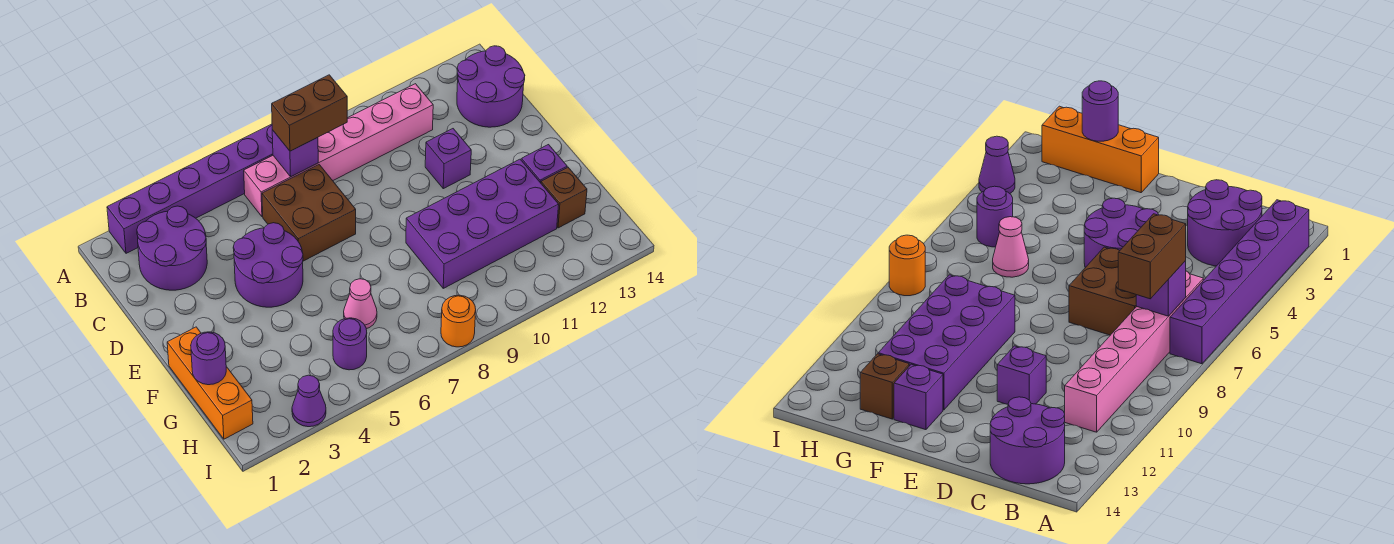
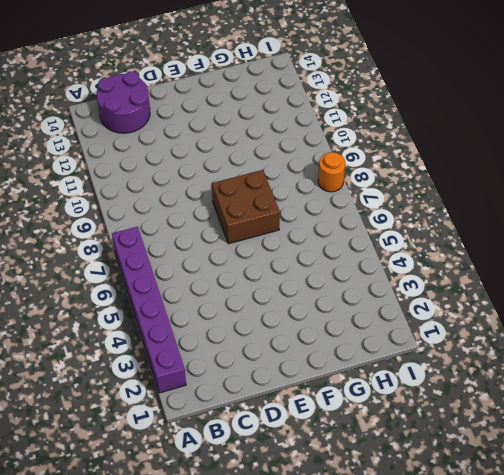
brown brick E7:F8 level 1 -> brown brick C6:D7 level 1
none -> purple round brick B2:C3 level 1
none -> pink brick B6:B11 level 1
none -> purple round brick D4:E5 level 1

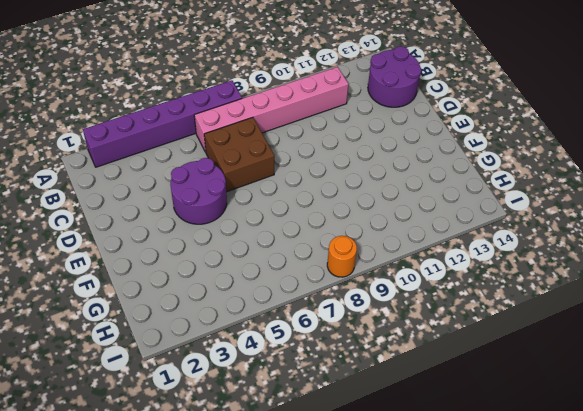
none -> purple round brick B2:C3 level 1
none -> purple brick D11 level 1
none -> orange brick F1:H1 level 1

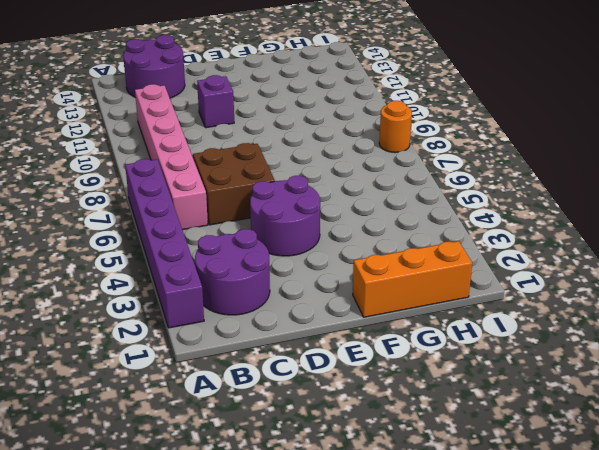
none -> purple brick F9:G12 level 1
none -> purple brick F13 level 1
none -> pink cone G6 level 1

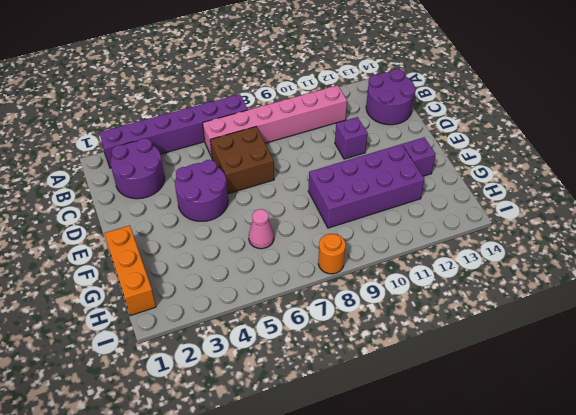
none -> brown brick G13 level 1
none -> purple round brick H5 level 1
none -> purple cone I3 level 1

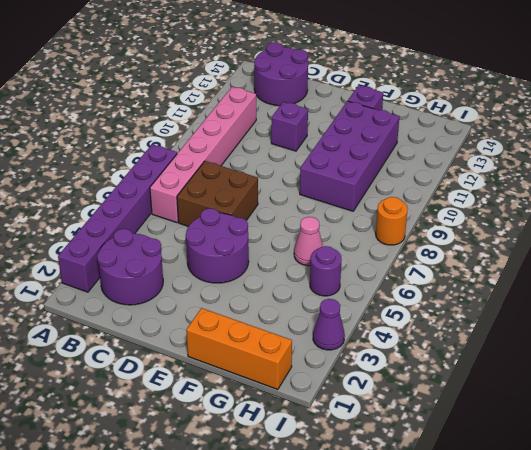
none -> brown brick G13 level 1
none -> purple brick B7 level 2
none -> purple round brick G1 level 2

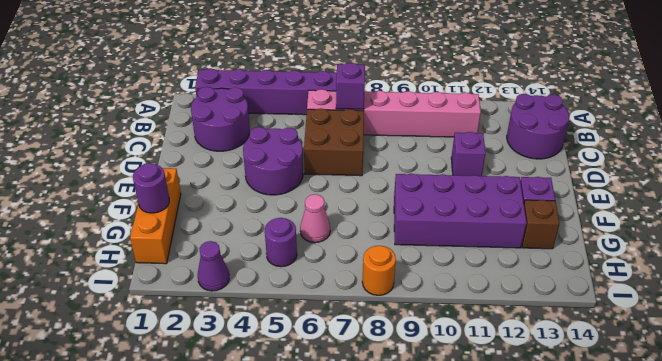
none -> brown brick B7:B8 level 3

